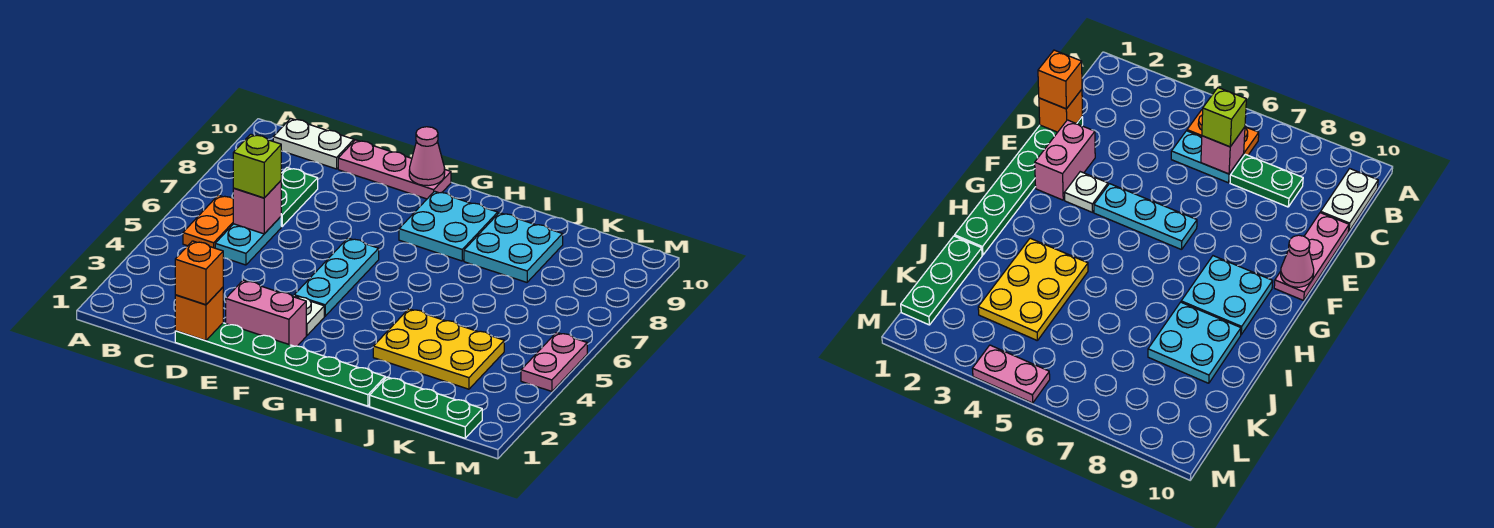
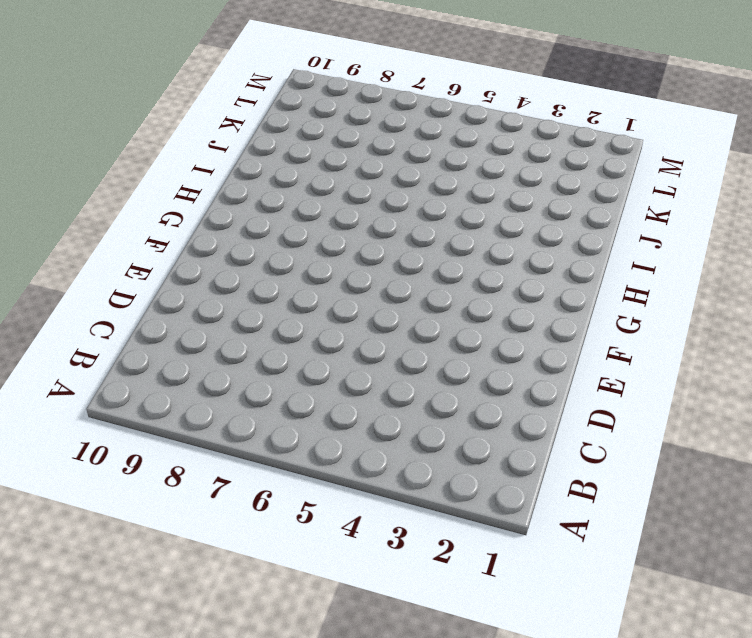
none -> orange plate B5:B6 level 1
none -> white plate B10:C10 level 1
none -> cyan plate C5:C6 level 1

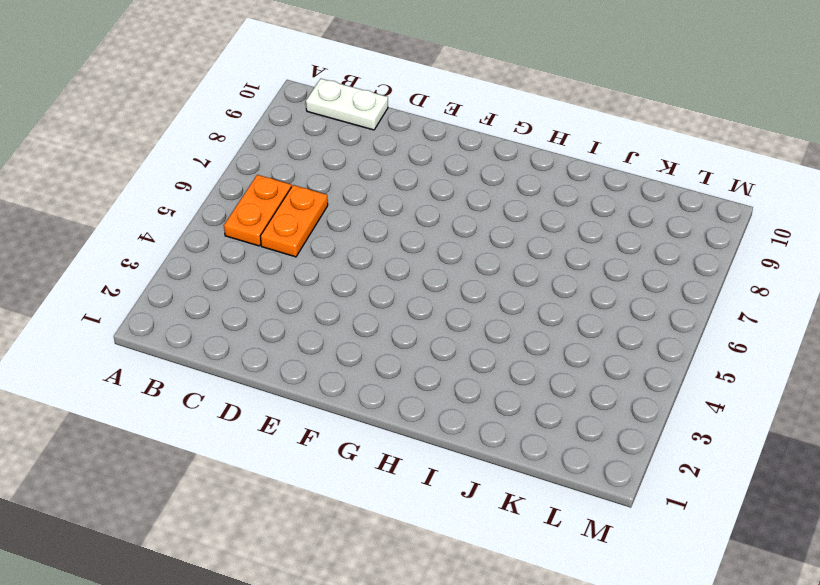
orange plate C5:C6 level 1 -> cyan plate C5:C6 level 1
none -> green plate C7:C8 level 1
none -> green plate D1:I1 level 1
none -> pink plate D10:F10 level 1

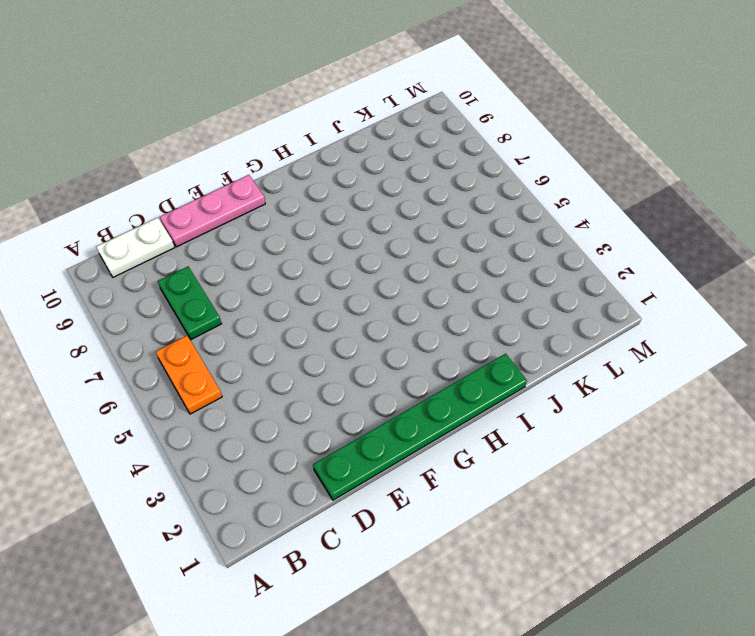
none -> cyan plate C5:C6 level 1
none -> pink brick E2:F2 level 1
none -> white plate F3 level 1

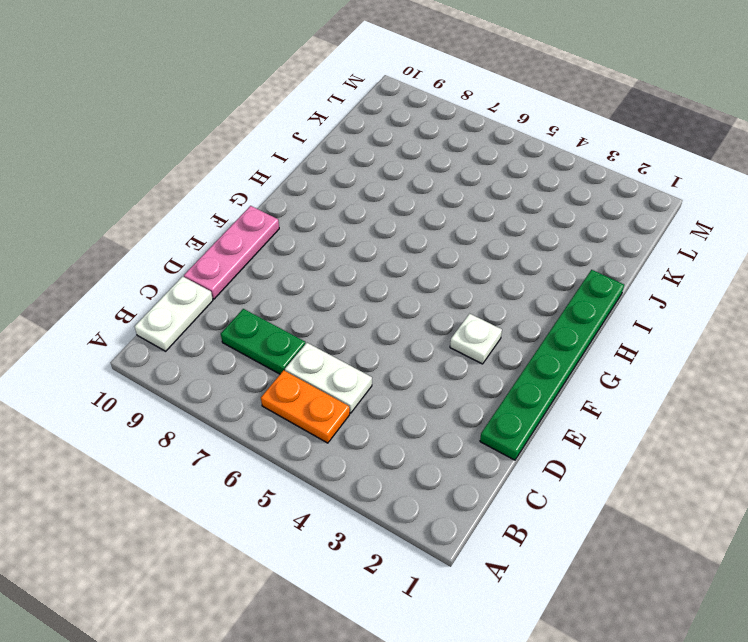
white plate C5:C6 level 1 -> cyan plate C5:C6 level 1
none -> pink brick E2:F2 level 1
none -> cyan plate F4:F6 level 1
none -> cyan plate G8:H9 level 1

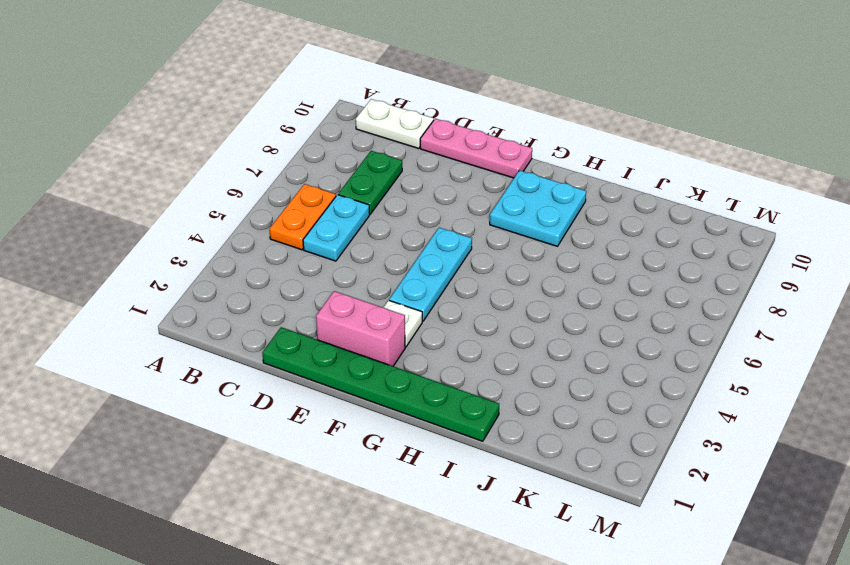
none -> yellow plate I3:K4 level 1
none -> cyan plate I8:J9 level 1
none -> green plate J1:L1 level 1

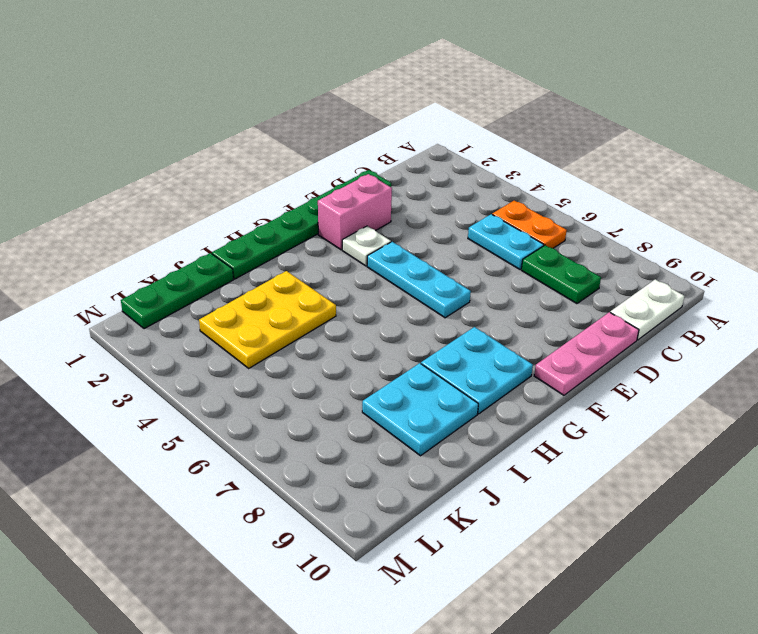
none -> pink plate M4:M5 level 1
none -> pink brick C6 level 2
none -> orange brick D1 level 2

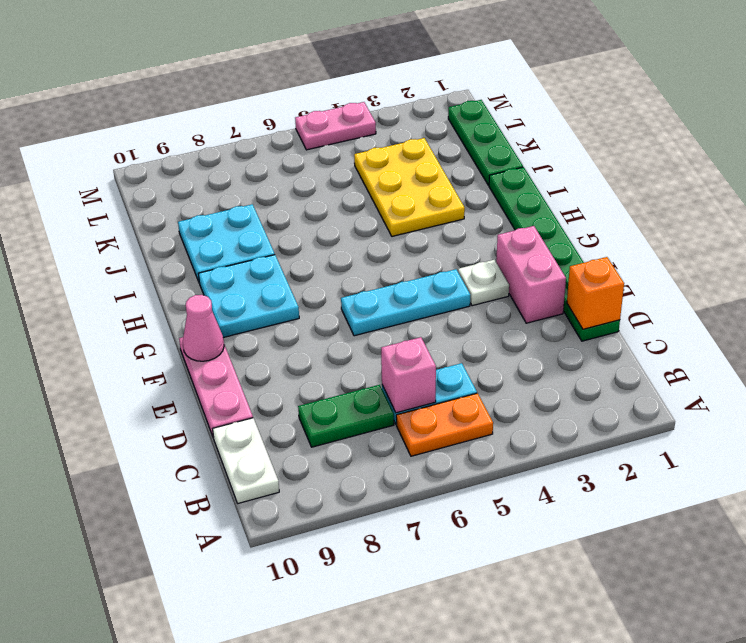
none -> lime brick C6 level 3
none -> orange brick D1 level 3

